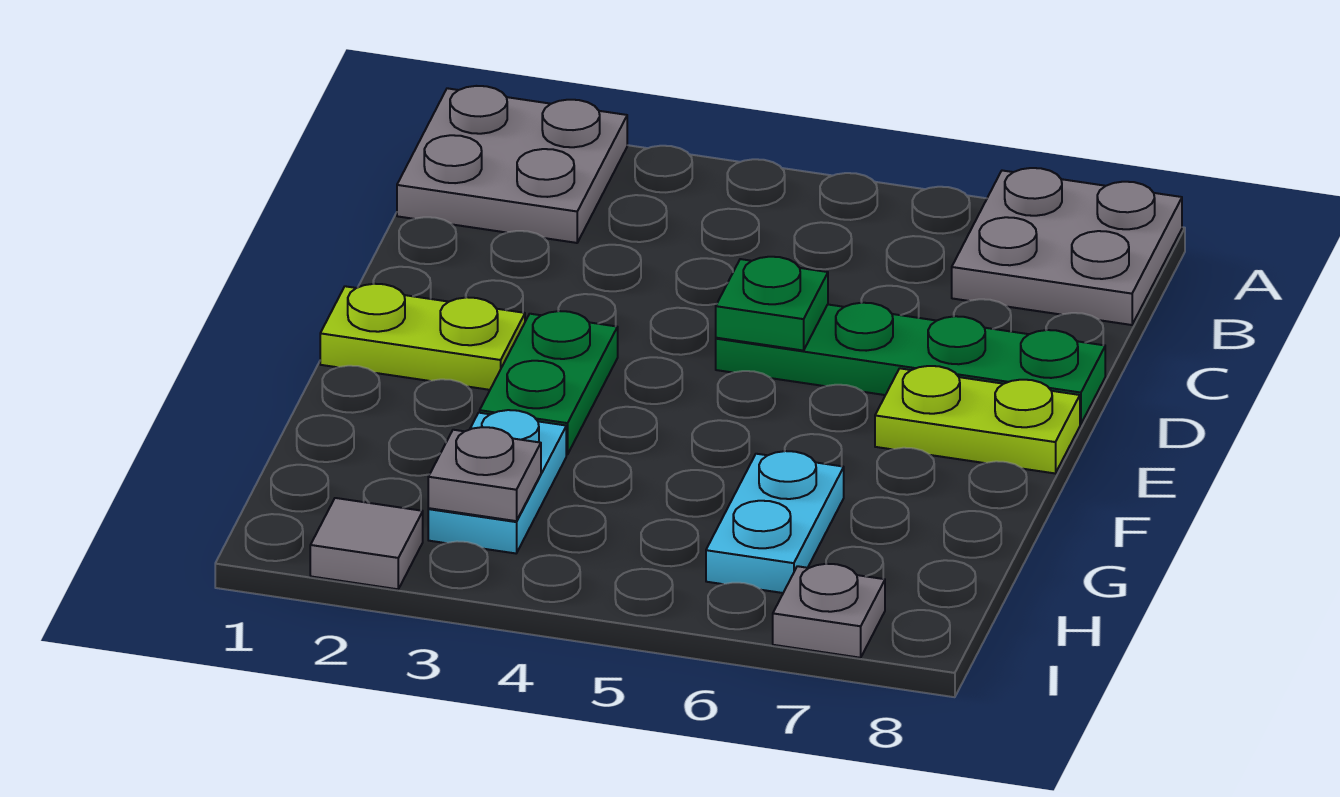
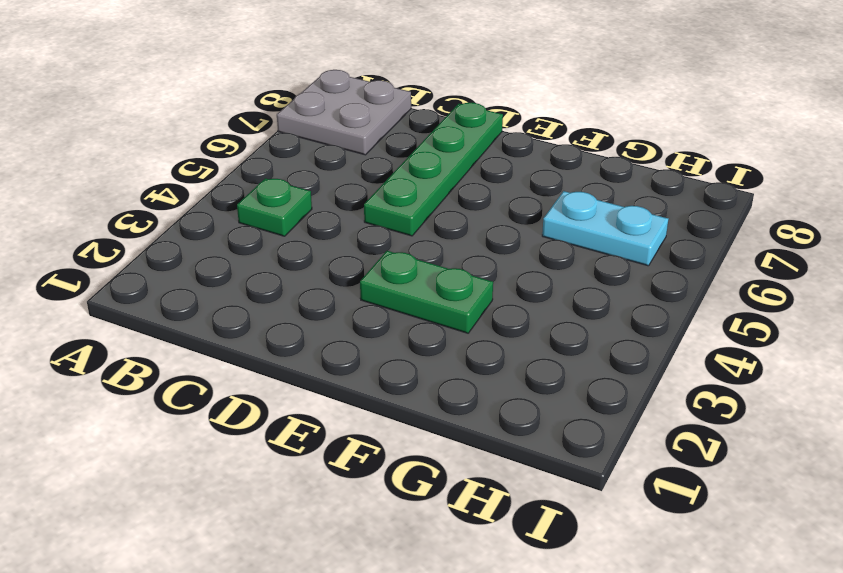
green plate B4 level 1 -> green plate D5 level 2
none -> grey plate A1:B2 level 1
none -> lime plate E1:E2 level 1
none -> lime plate E7:E8 level 1

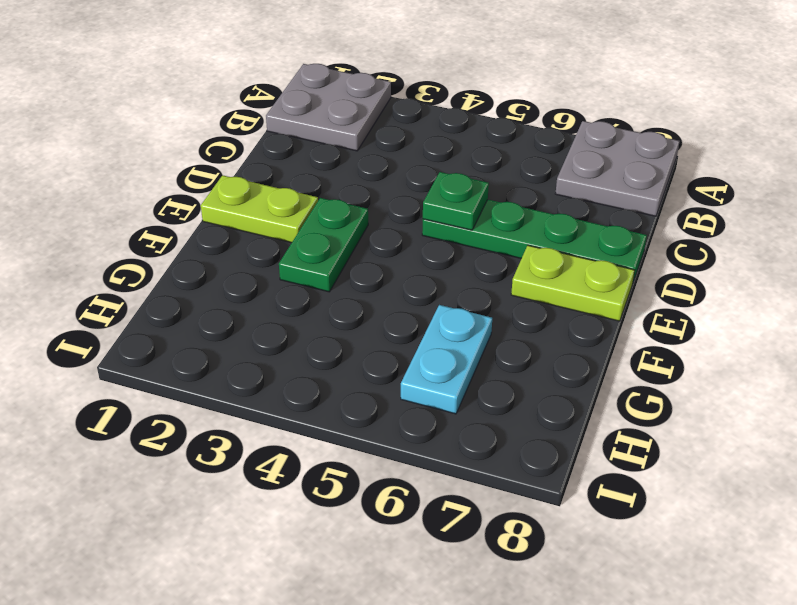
none -> cyan plate G3:H3 level 1
none -> grey tile I2 level 1
none -> grey plate I7 level 1

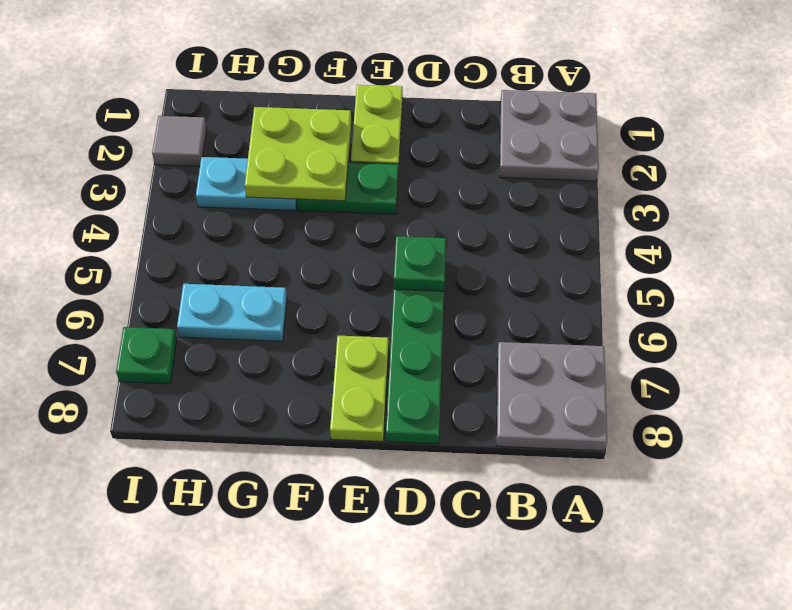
lime plate F2:G3 level 2 -> none
green plate I7 level 1 -> grey plate I7 level 1
none -> grey plate H3 level 2

